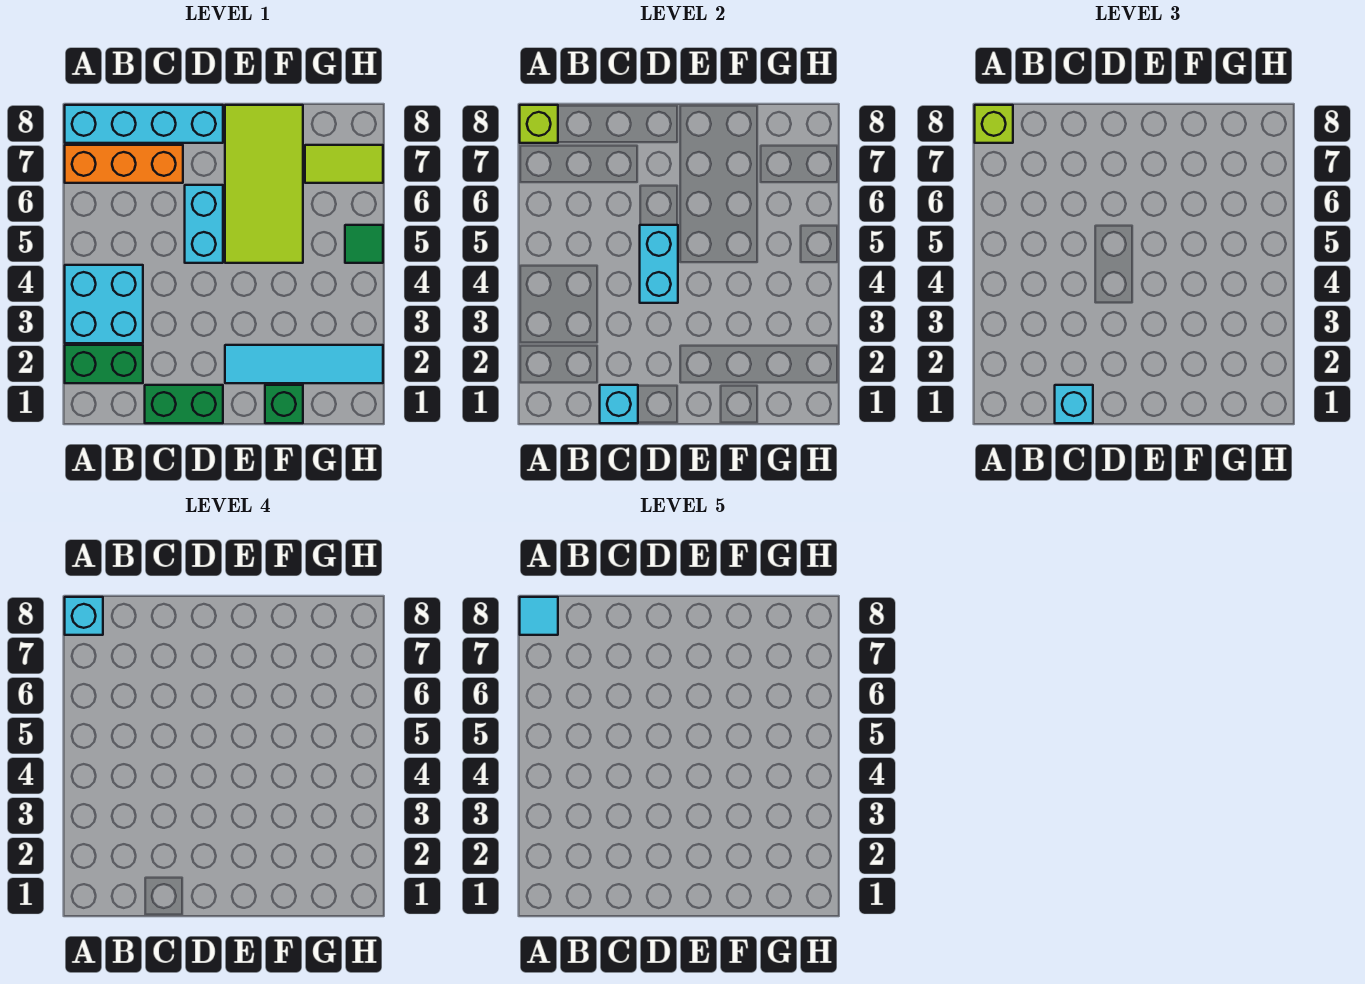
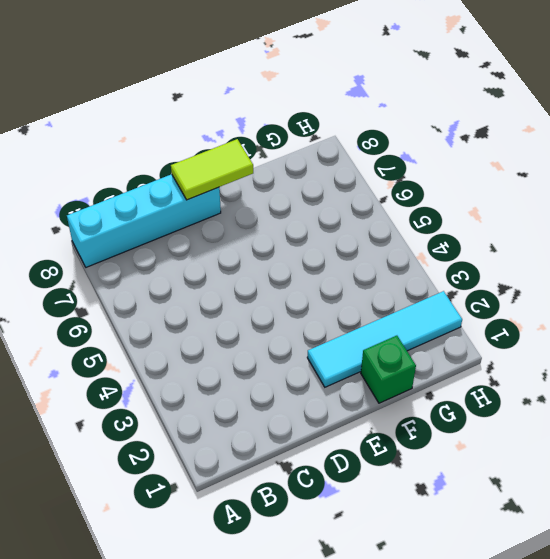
lime tile D8:E8 level 2 -> lime tile G7:H7 level 1
none -> green brick A2:B2 level 1
none -> cyan brick A3:B4 level 1
none -> orange brick A7:C7 level 1

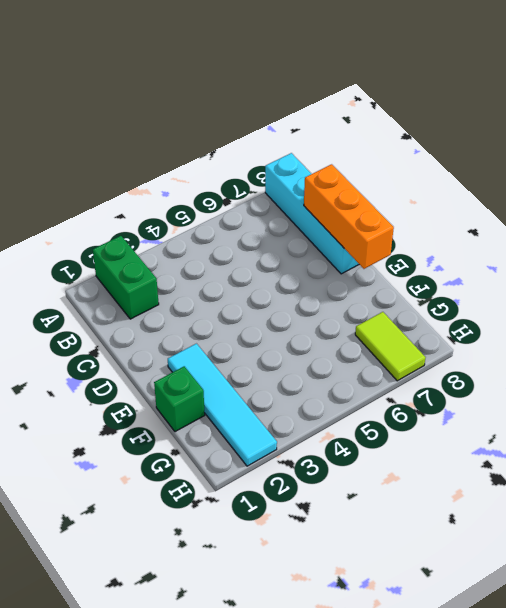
orange brick C8:E8 level 2 -> orange brick A7:C7 level 1
none -> cyan brick A3:B4 level 1
none -> green brick C1:D1 level 1
none -> cyan brick D5:D6 level 1

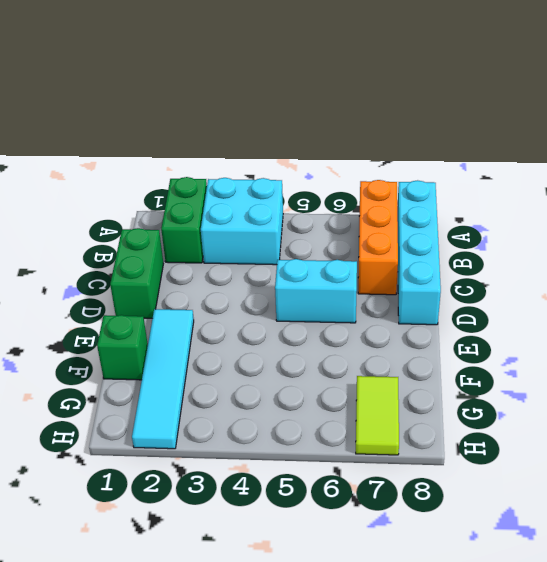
none -> lime tile E5:F8 level 1
none -> green tile H5 level 1
none -> lime brick A8 level 2

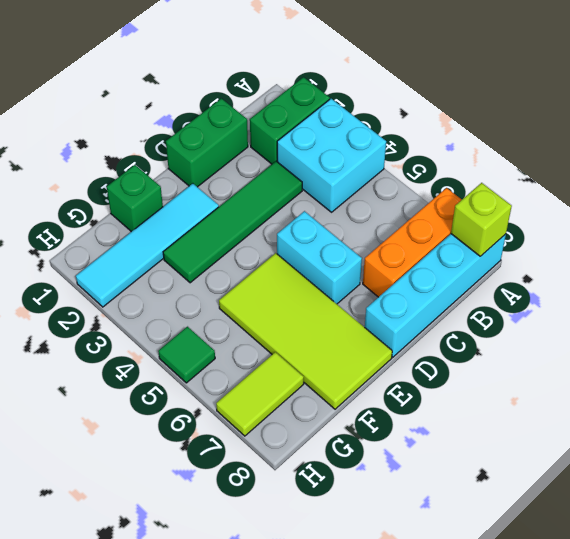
green tile C3:F3 level 1 -> none
none -> cyan brick C1 level 2
none -> cyan brick D4:D5 level 2
none -> lime brick A8 level 3

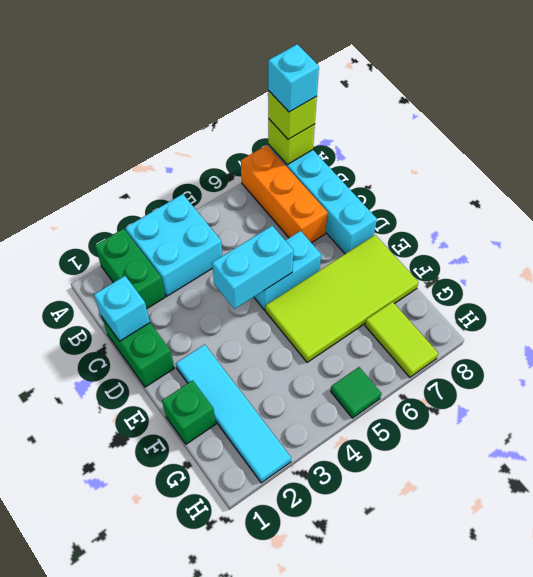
none -> cyan brick C1 level 3
none -> cyan tile A8 level 5

